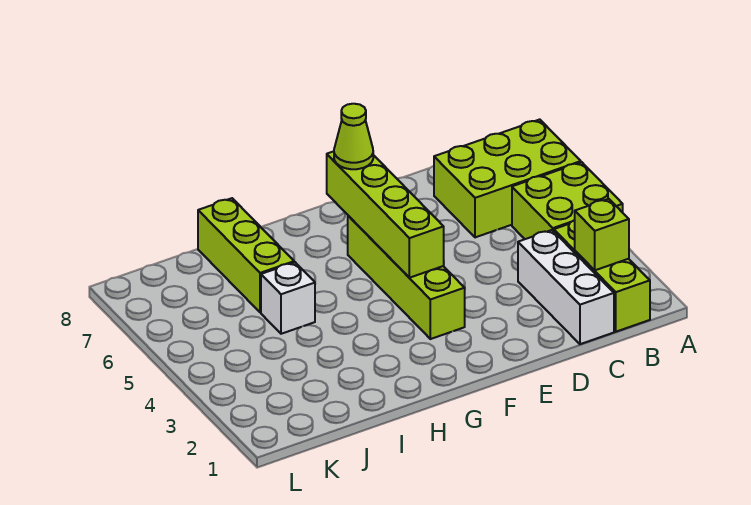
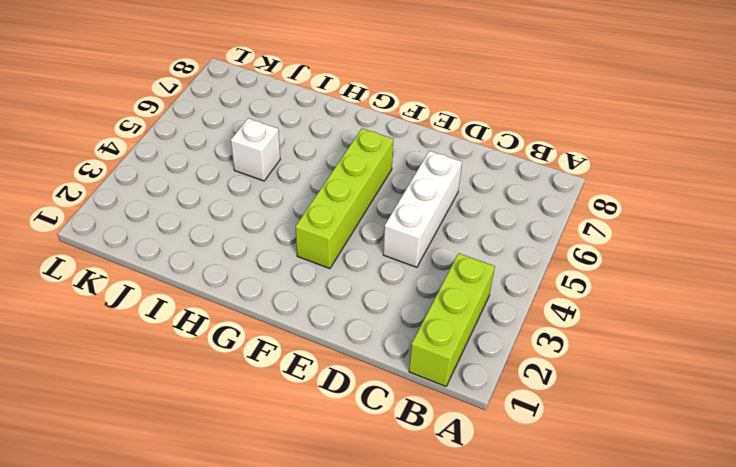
white brick D4:D6 level 1 -> white brick C1:C3 level 1
none -> lime brick A4:B5 level 1
none -> lime brick A6:C7 level 1

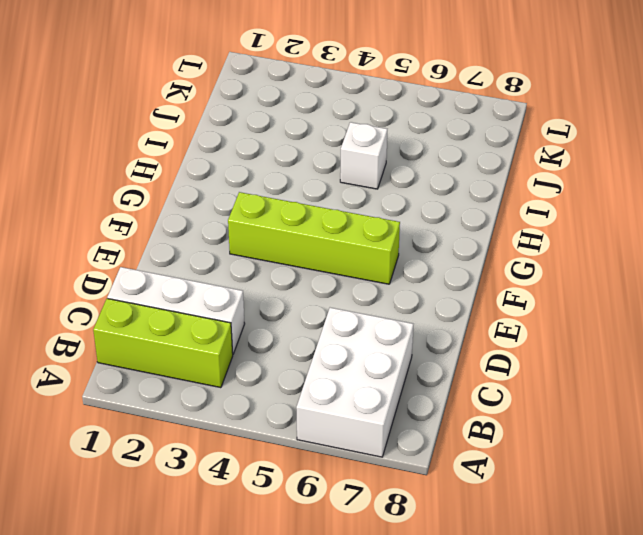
white brick A6:C7 level 1 -> lime brick A6:C7 level 1
none -> lime brick A4:B5 level 1
none -> lime brick I6:I8 level 1

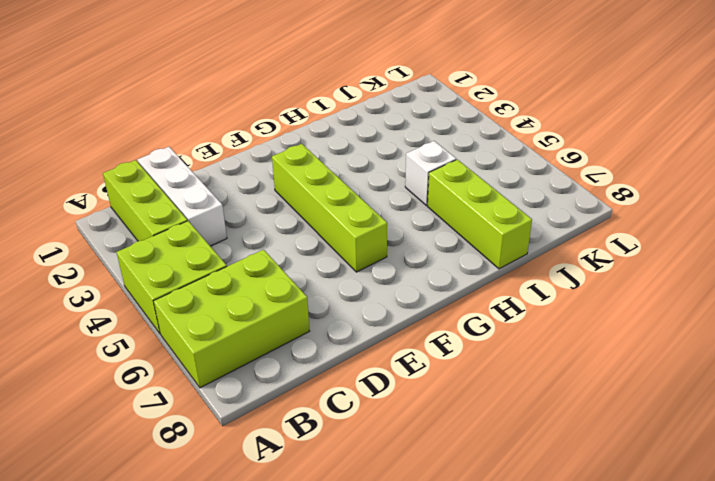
none -> lime brick B2 level 2
none -> lime brick F4:F7 level 2

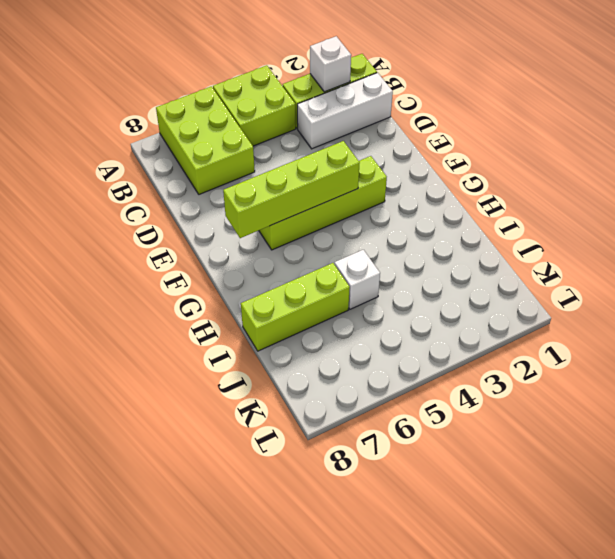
white brick B2 level 2 -> lime brick B2 level 2
none -> lime cone F7 level 3

